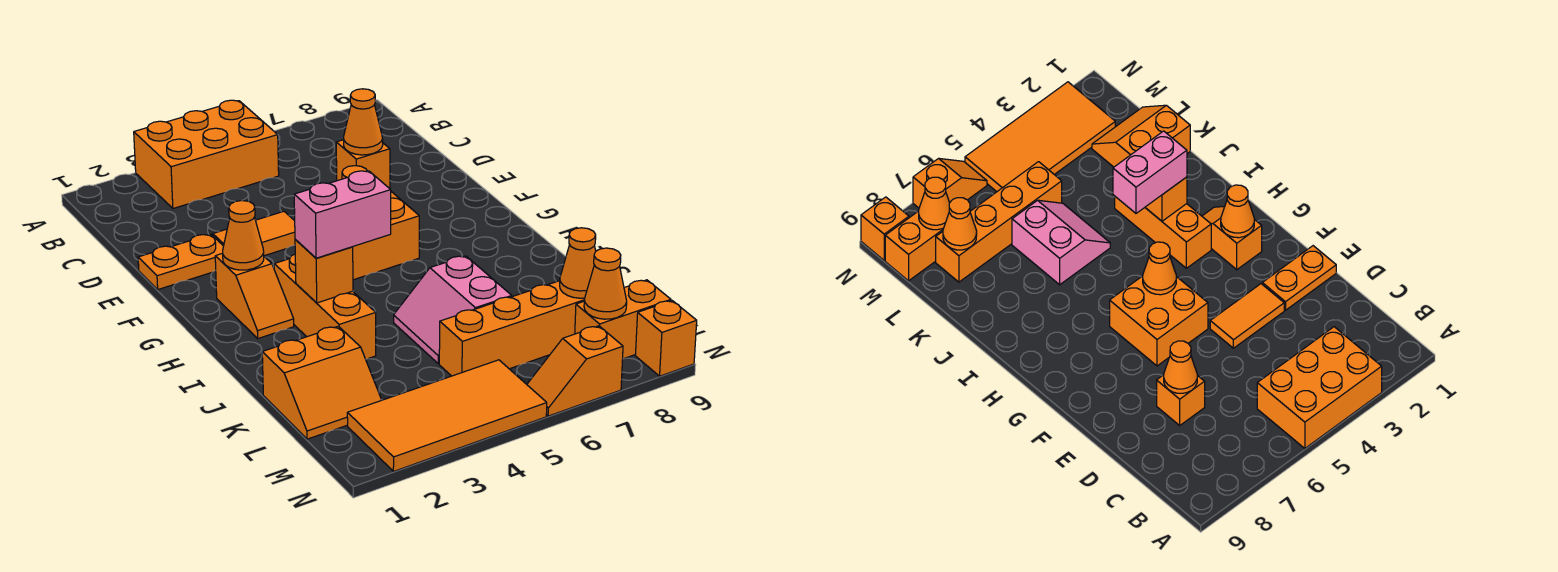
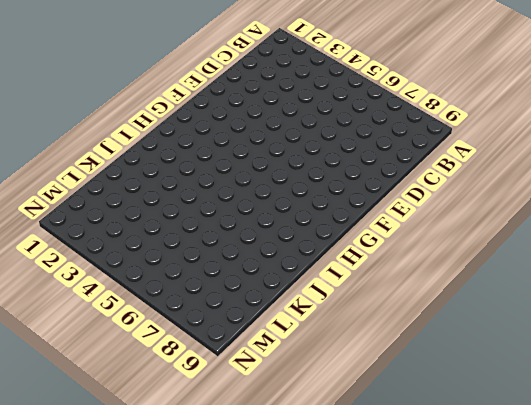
none -> orange brick A3:B5 level 1
none -> orange brick D7 level 1
none -> orange plate E1:E2 level 1

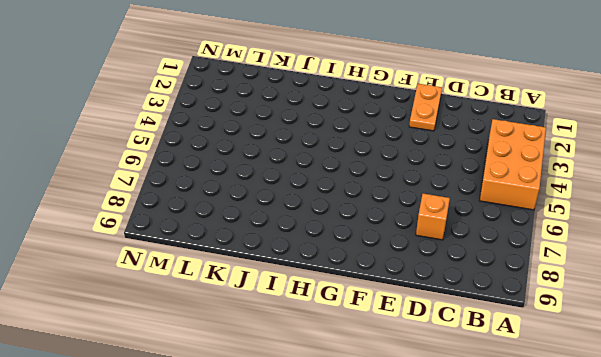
none -> orange tile E3:E4 level 1
none -> orange brick F5:G6 level 1
none -> orange slope G2:H2 level 1 top G

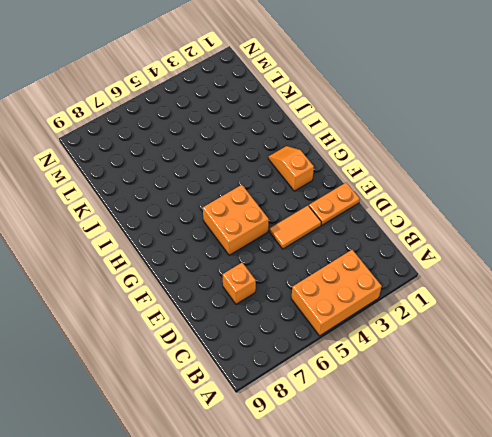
none -> orange brick H3:J3 level 1
none -> pink slope J5:K6 level 1 top 6
none -> orange slope K1:L2 level 1 top K

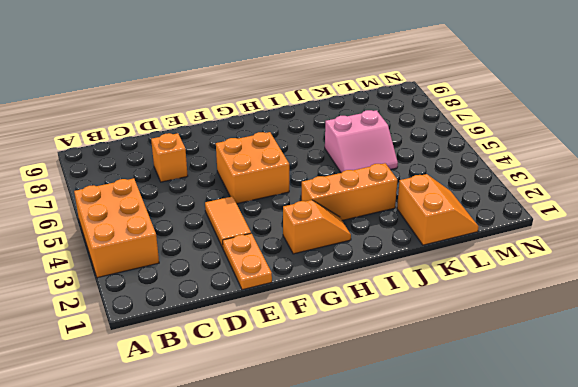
none -> orange brick L5:L8 level 1
none -> orange tile M2:N5 level 1
none -> orange brick M8:M9 level 1

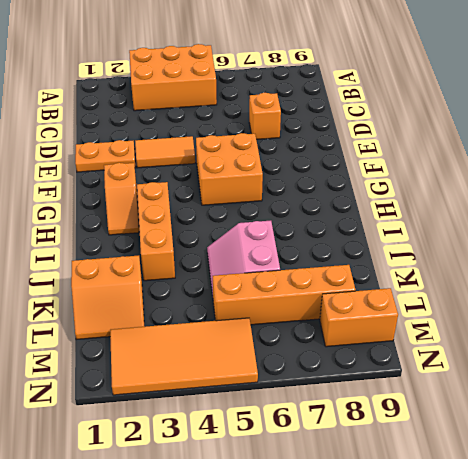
none -> orange slope N6:N7 level 1 top 7
none -> orange brick N9 level 1
none -> orange cone D7 level 2

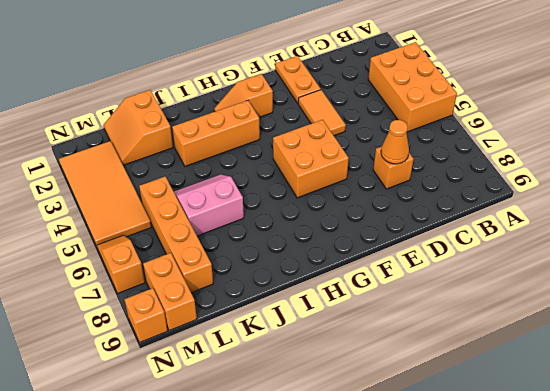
none -> orange cone G2 level 2
none -> orange cone G5 level 2
none -> orange brick I3 level 2

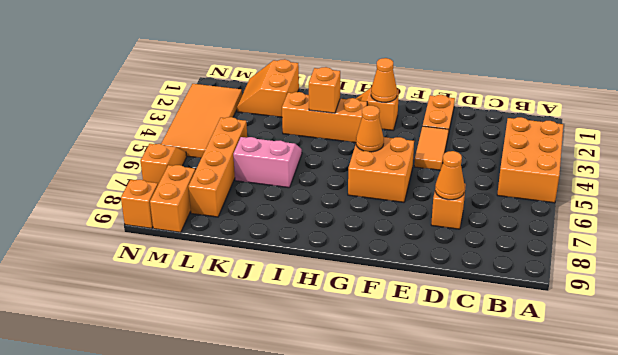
none -> orange cone L8 level 2
none -> orange cone M8 level 2
none -> pink brick I3:I4 level 3

